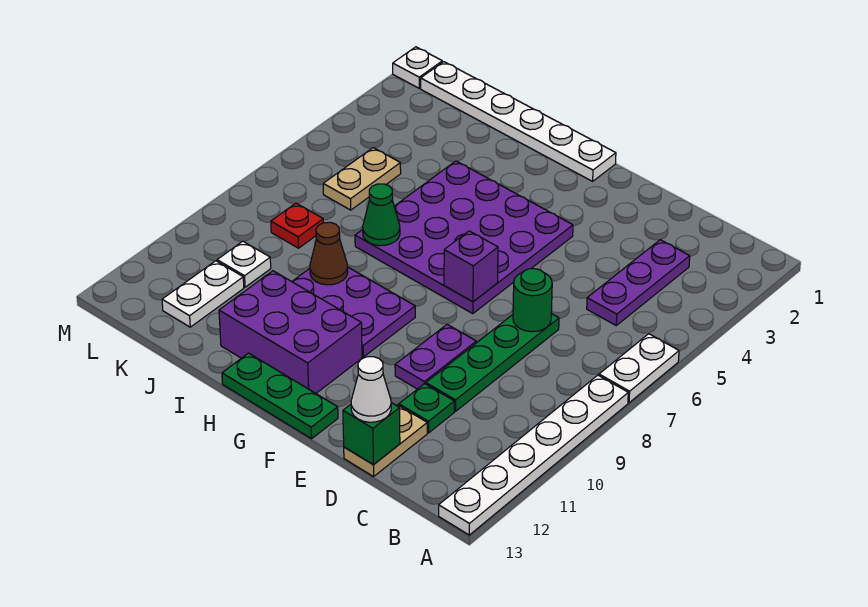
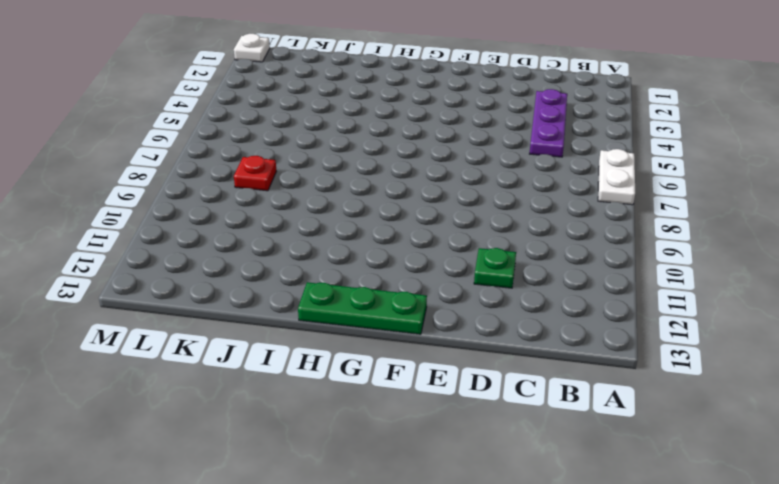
none -> white plate A8:A13 level 1
none -> green plate D7:D10 level 1
none -> tan plate D12:D13 level 1

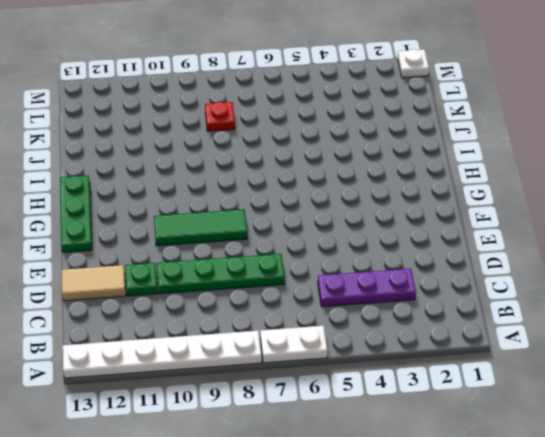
tan tile D12:D13 level 1 -> tan plate D12:D13 level 1
green tile F8:F10 level 1 -> none
none -> purple plate E9:E10 level 1
none -> purple plate F4:I7 level 1
none -> white plate G1:L1 level 1

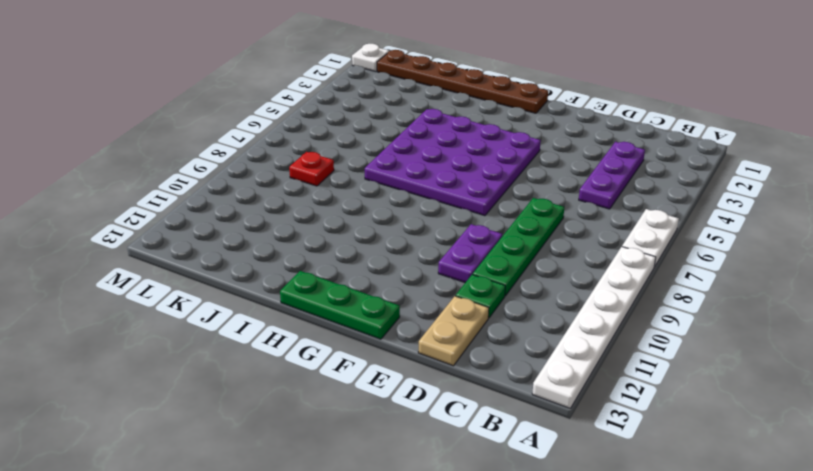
brown plate G1:L1 level 1 -> white plate G1:L1 level 1
none -> purple plate G9:I10 level 1
none -> purple brick G11:I12 level 1
none -> tan plate K5:K6 level 1

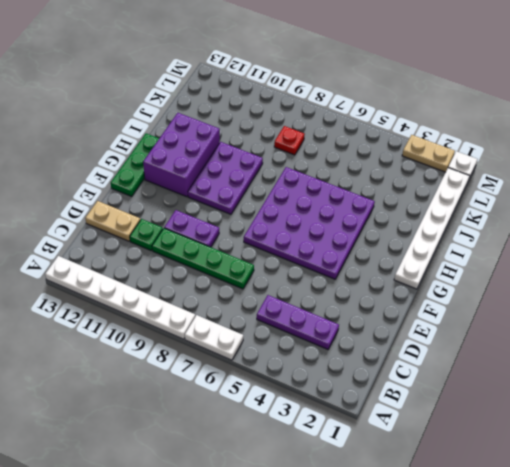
tan plate M2:M3 level 1 -> tan plate K5:K6 level 1
none -> white plate K10 level 1
none -> white plate K11:K12 level 1
none -> green round brick D7 level 2

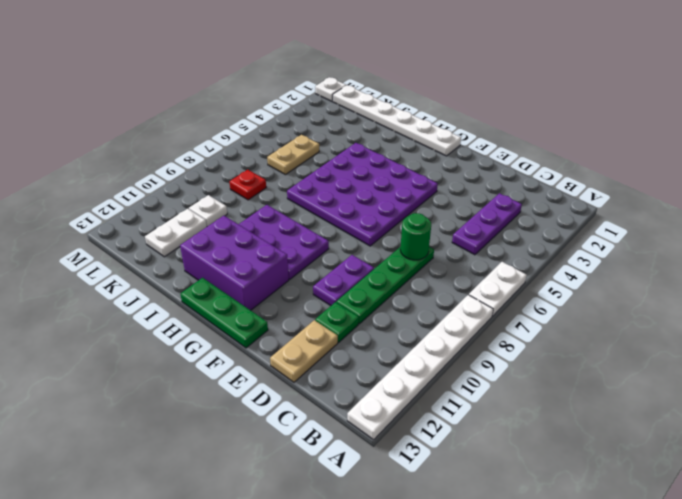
none -> green brick D13 level 2
none -> purple brick F7 level 2
none -> green cone I7 level 2

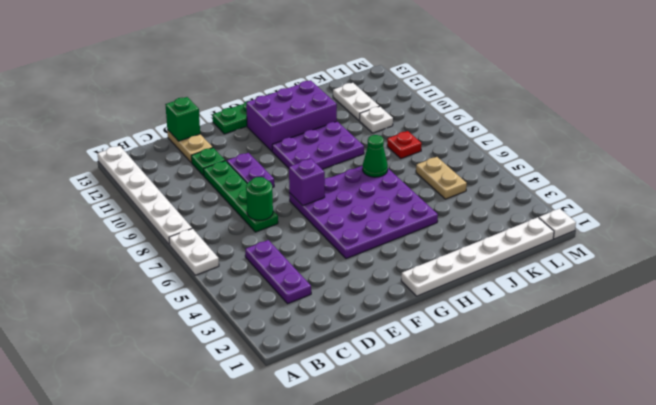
none -> brown cone I9 level 2
none -> white cone D13 level 3

